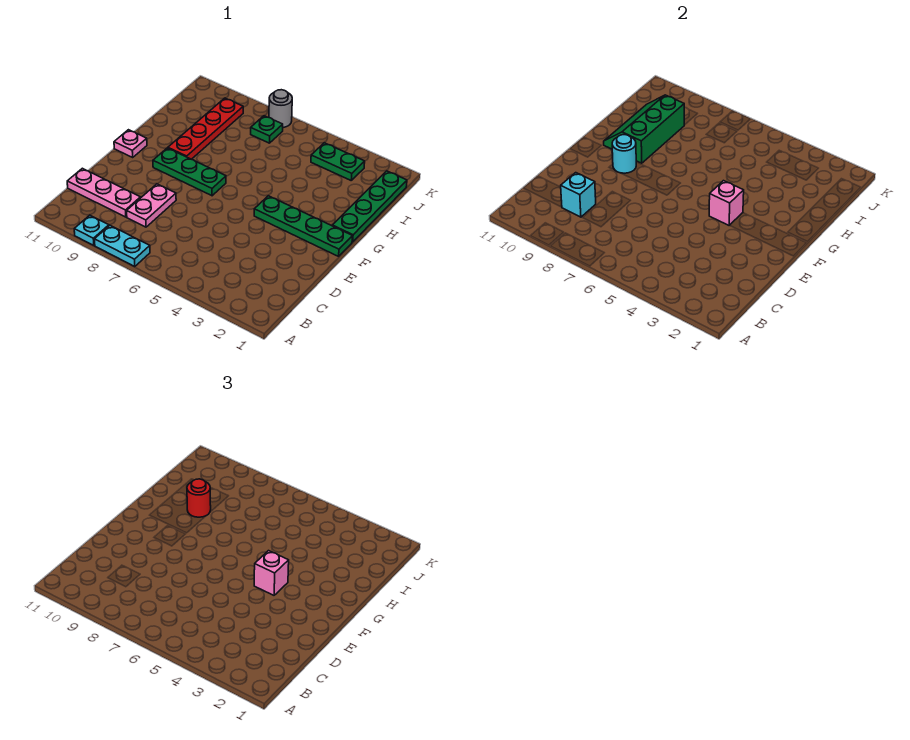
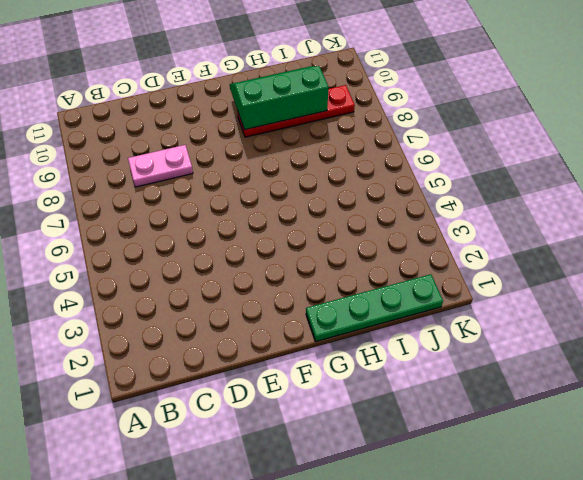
none -> cyan plate A7:A8 level 1
none -> cyan plate A9 level 1
none -> pink plate C9:C11 level 1

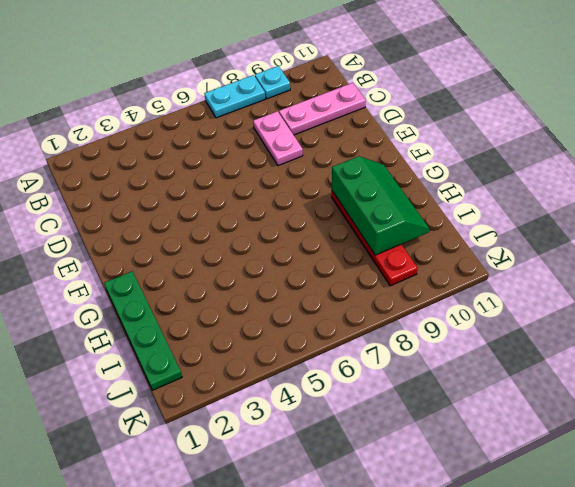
none -> green plate F1:F4 level 1
none -> green plate F7:F9 level 1
none -> pink plate F11 level 1

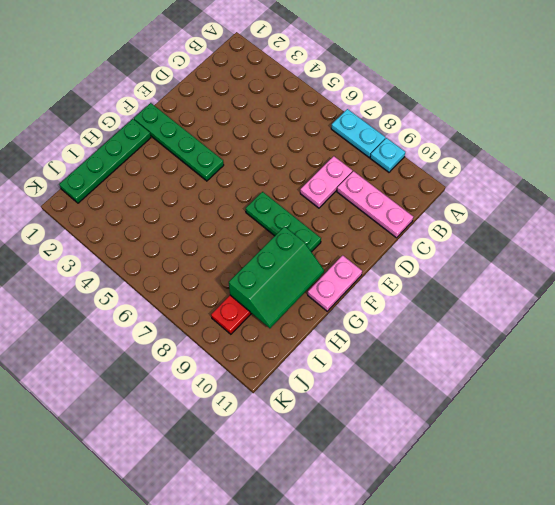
pink plate F11:G11 level 1 -> pink plate F11 level 1
none -> green plate J3:J4 level 1
none -> green plate J7 level 1
none -> grey round brick K7 level 1

